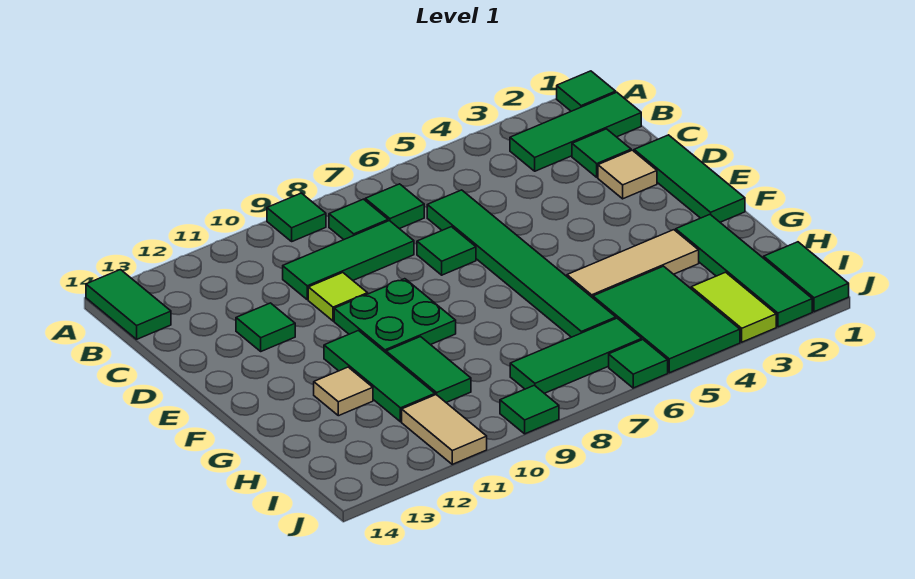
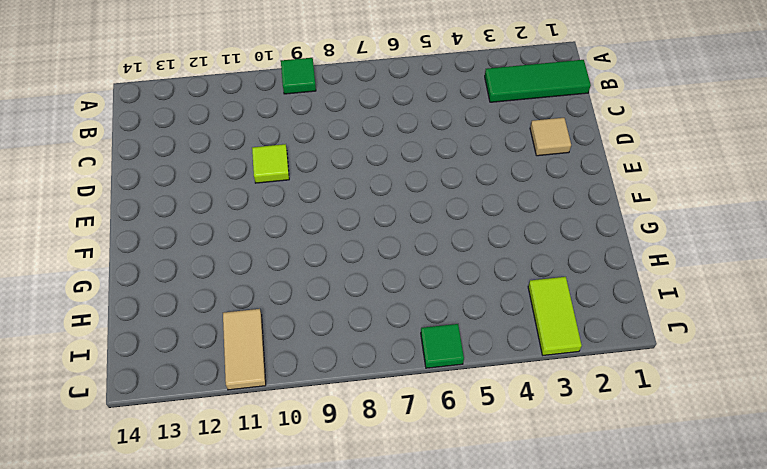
none -> green tile A1 level 1
none -> green tile A14:B14 level 1
none -> green tile B7 level 1

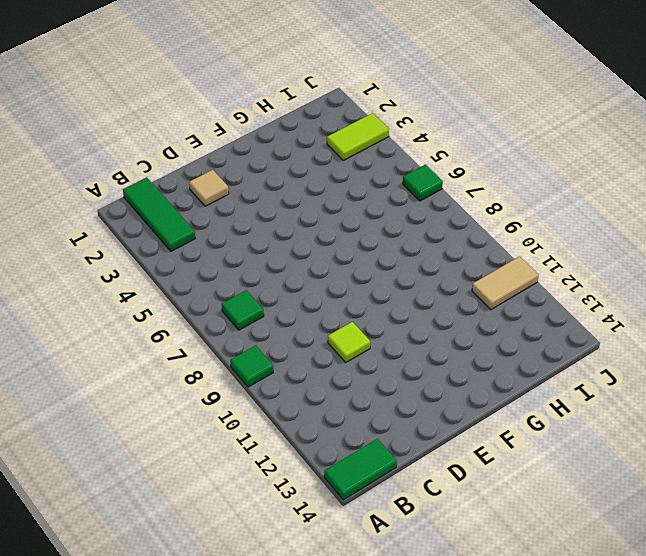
none -> green tile A1 level 1
none -> green tile B8 level 1
none -> green tile C2 level 1

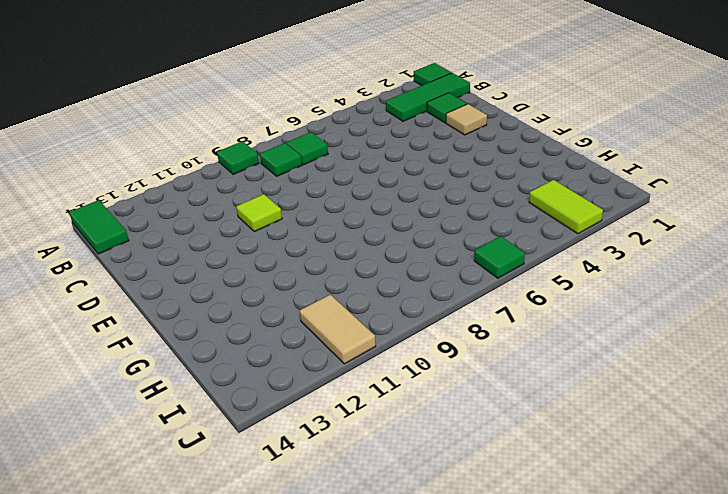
none -> green tile C6:H6 level 1
none -> green tile C8:C10 level 1
none -> green tile D1:F1 level 1

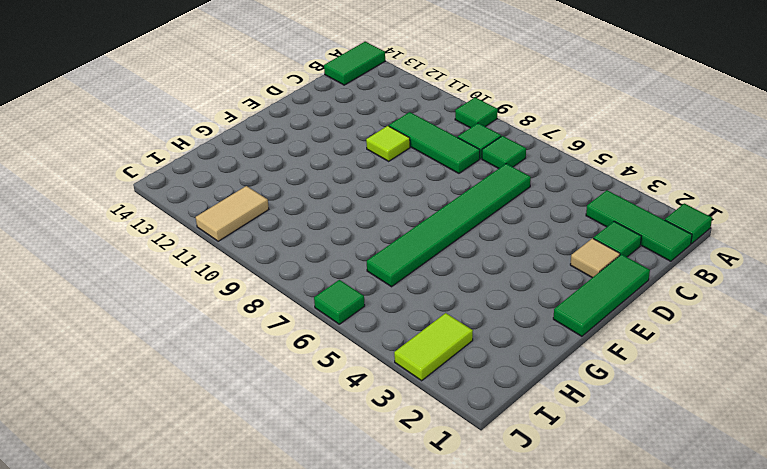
none -> green tile D7 level 1
none -> green tile D12 level 1
none -> green plate E9:F10 level 1

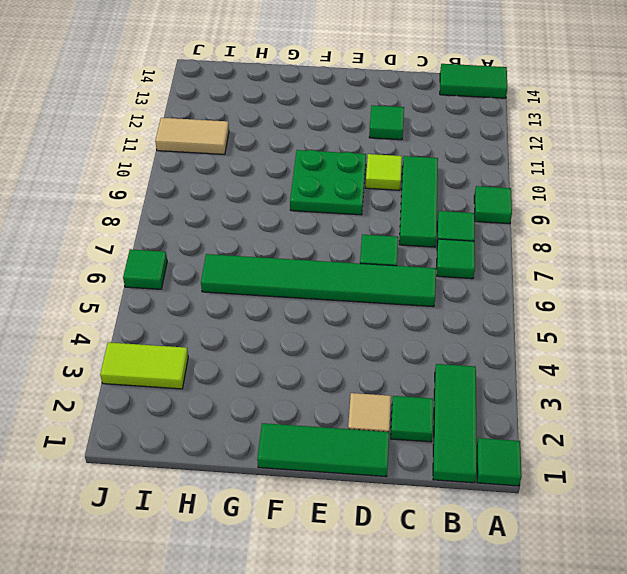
none -> green tile F11:H11 level 1
none -> green tile G2:J2 level 1
none -> tan tile G3:G5 level 1

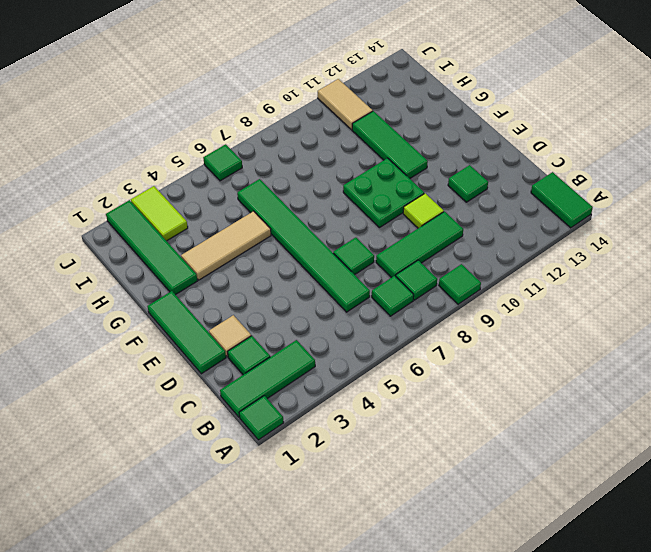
none -> green tile G10:H10 level 1
none -> tan tile G12 level 1
none -> green tile H4:J5 level 1

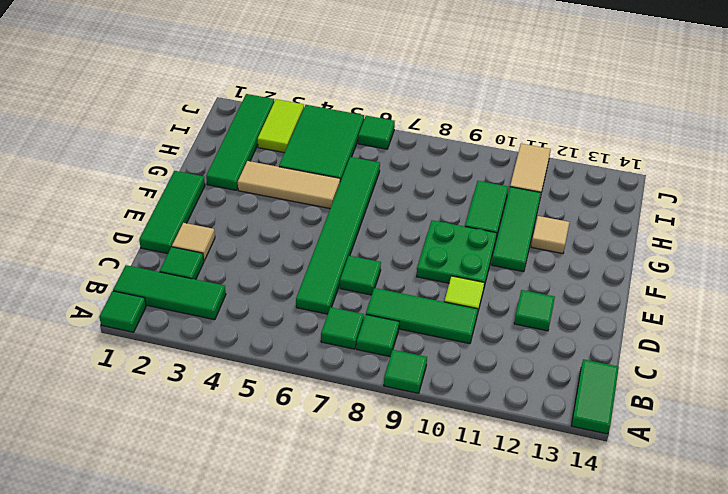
none -> green tile I1:J1 level 1
none -> green tile I6:I8 level 1
none -> green tile J9 level 1

